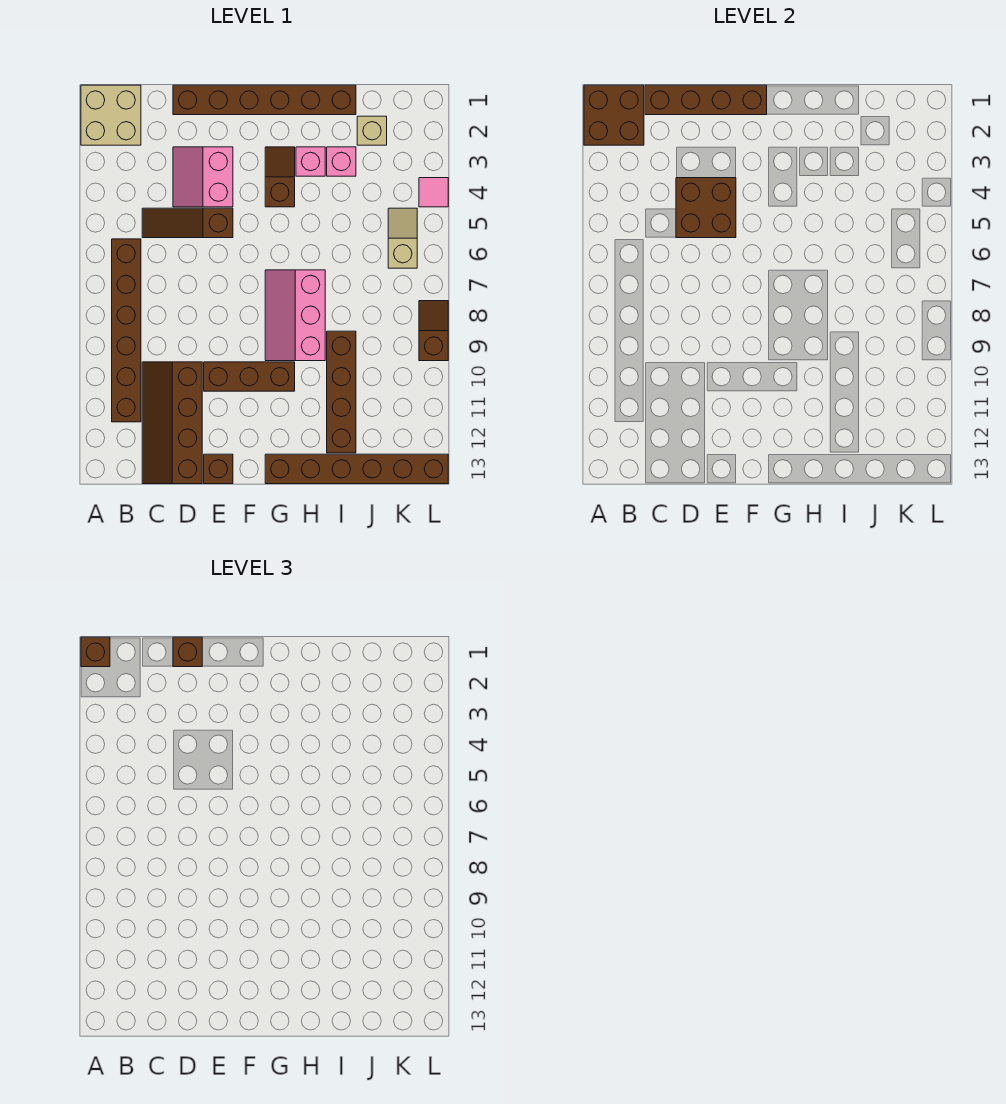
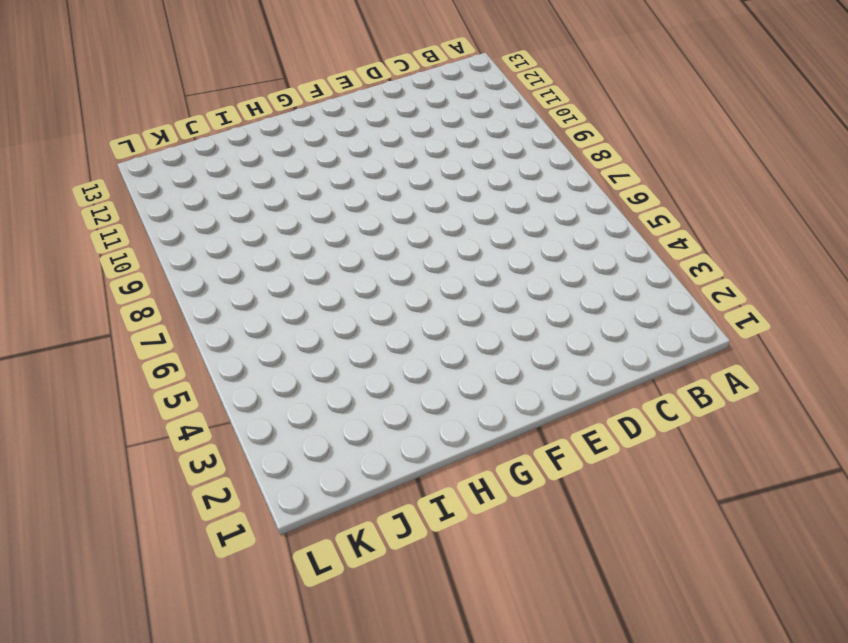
none -> tan brick A1:B2 level 1
none -> brown brick B6:B11 level 1
none -> brown slope C5:E5 level 1 top E

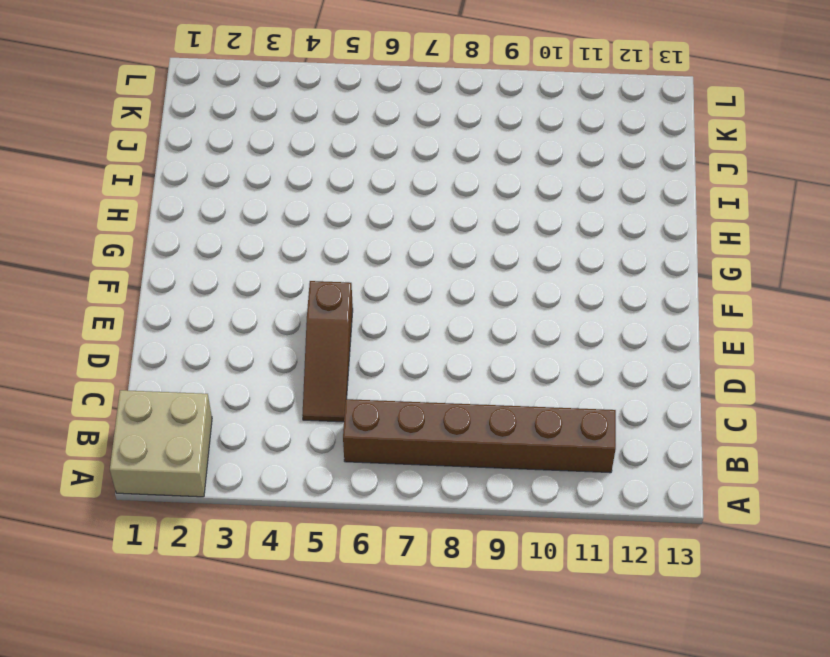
none -> brown slope C10:D13 level 1 top D
none -> brown brick D1:I1 level 1
none -> pink slope D3:E4 level 1 top E

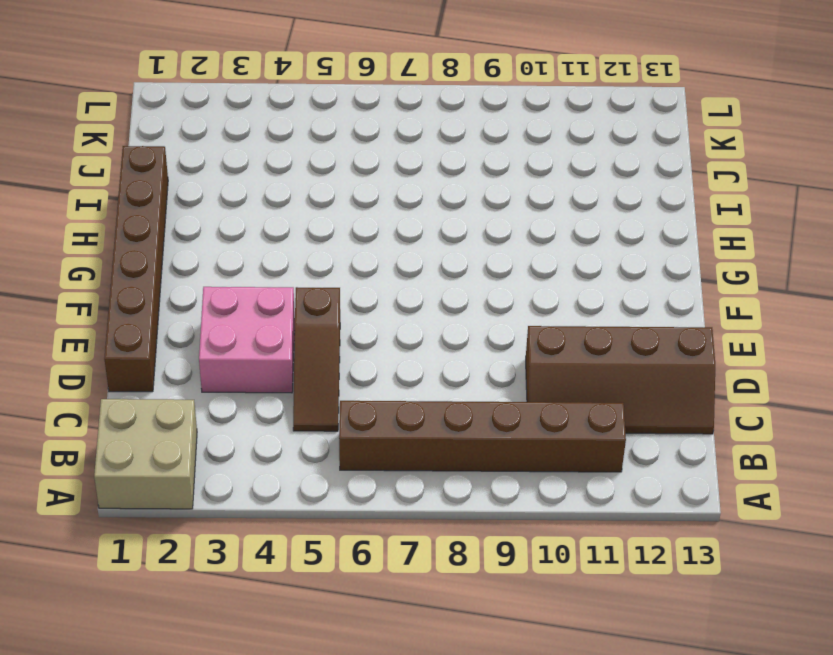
pink brick D3:E4 level 1 -> pink slope D3:E4 level 1 top E
none -> brown brick E10:G10 level 1
none -> brown brick E13 level 1
none -> brown slope G3:G4 level 1 top 4

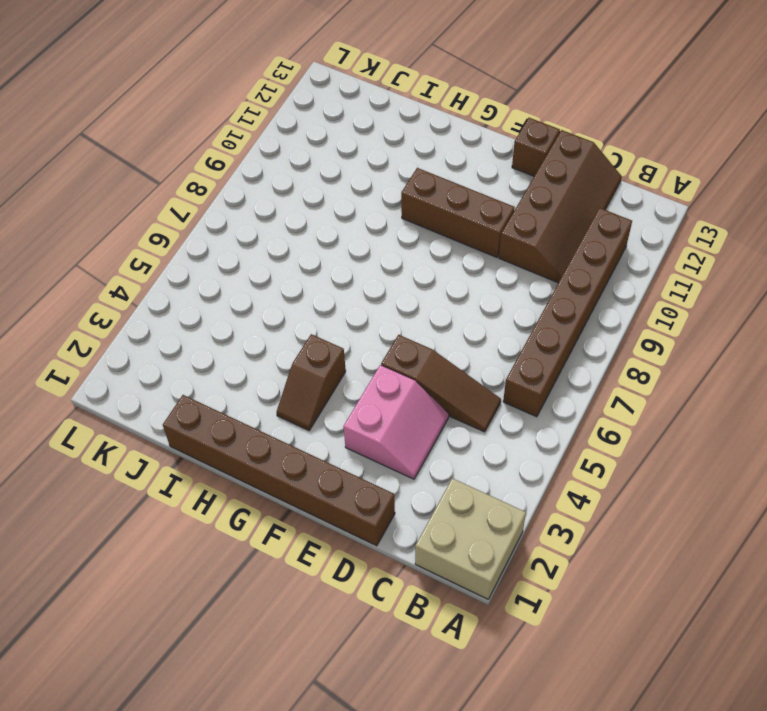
none -> pink slope G7:H9 level 1 top H
none -> brown brick G13:L13 level 1
none -> pink brick H3 level 1

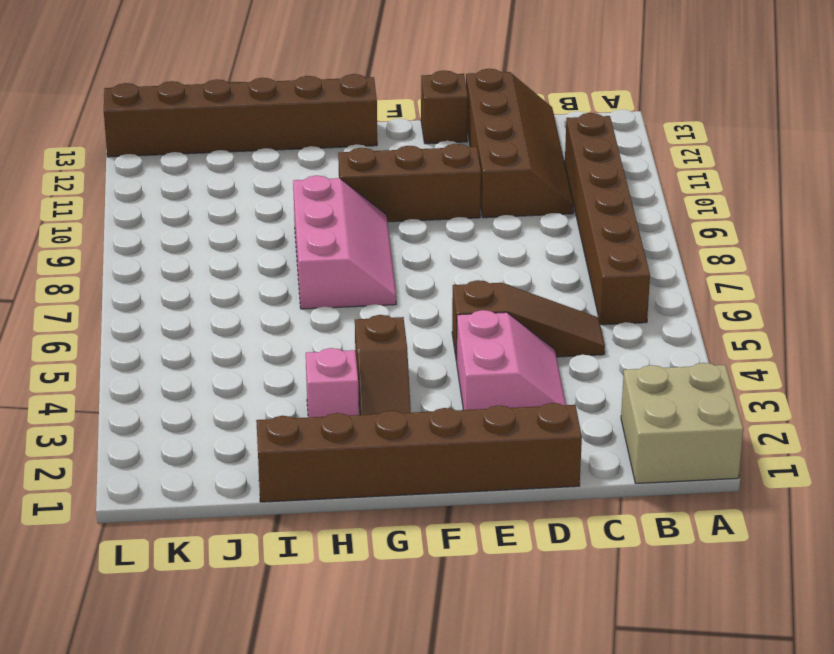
none -> pink brick I3 level 1
none -> brown brick I9:I12 level 1
none -> tan brick J2 level 1

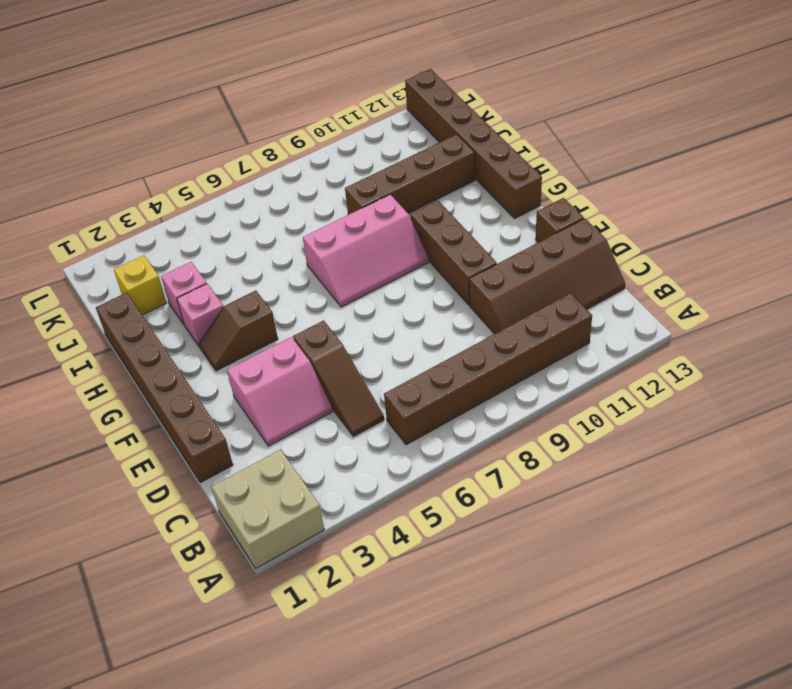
yellow brick J2 level 1 -> tan brick J2 level 1
none -> tan slope K5:K6 level 1 top 6
none -> pink tile L4 level 1
none -> brown slope L8:L9 level 1 top 9

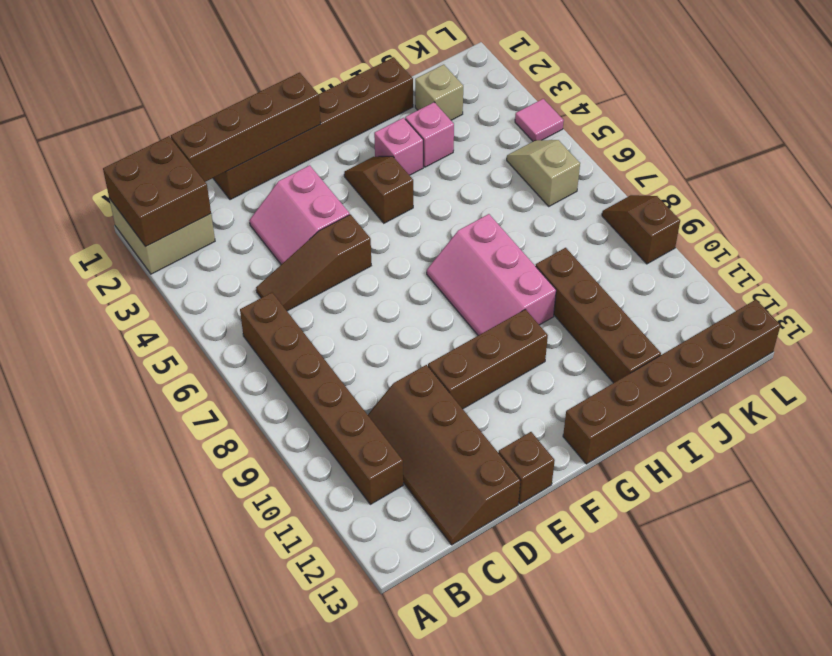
none -> brown brick D4:E5 level 2
none -> brown brick A1 level 3
none -> brown brick D1 level 3

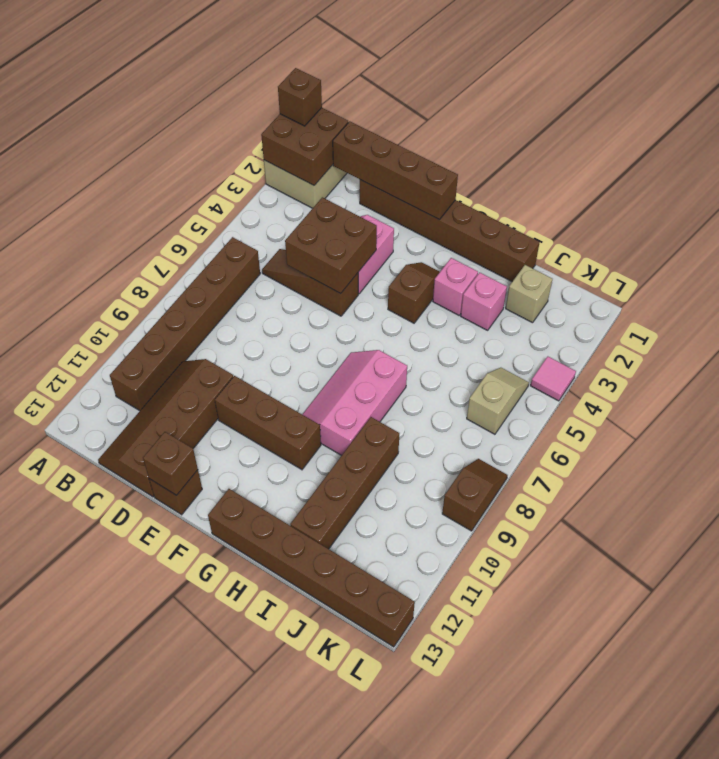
brown brick E13 level 2 -> brown brick D1 level 3

